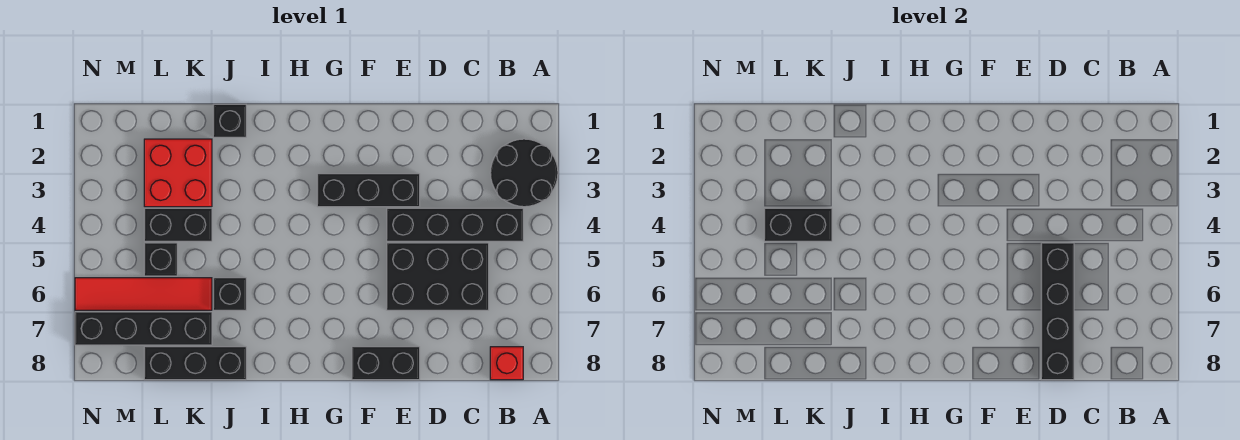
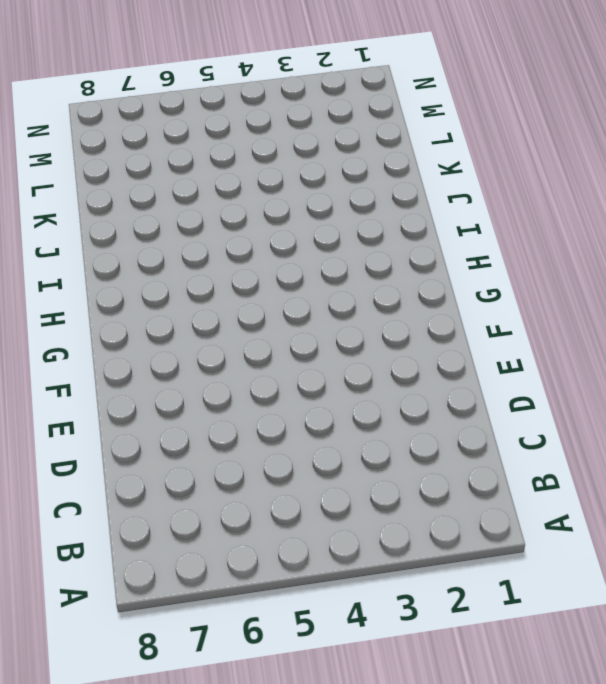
none -> black round brick A2:B3 level 1
none -> black brick B4:E4 level 1
none -> red brick B8 level 1

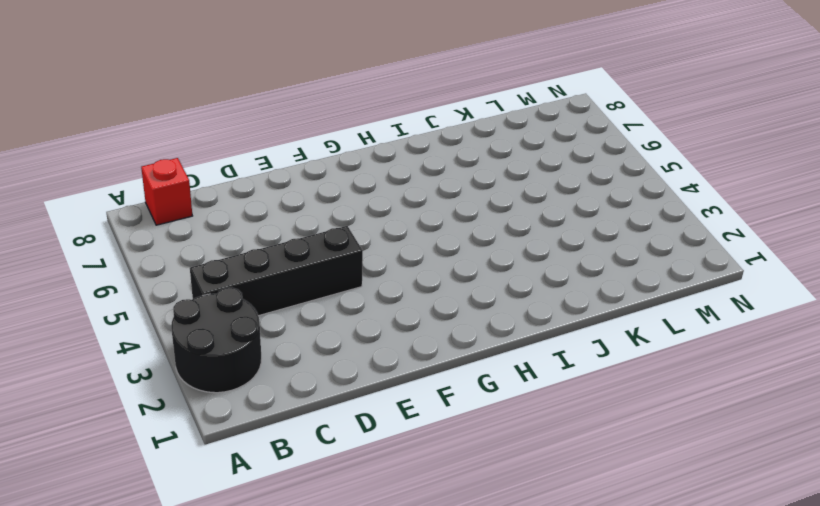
none -> black brick C5:E6 level 1
none -> black brick E3:G3 level 1
none -> black brick E8:F8 level 1

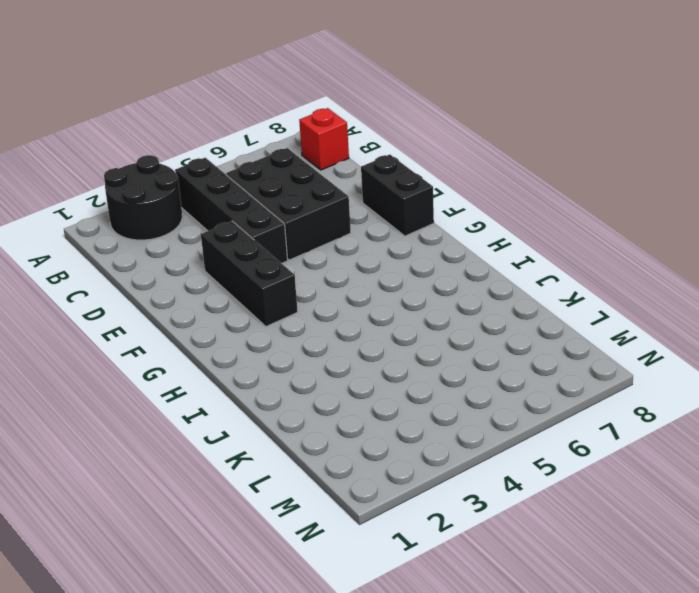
none -> black brick J1 level 1
none -> black brick J6 level 1
none -> black brick J8:L8 level 1

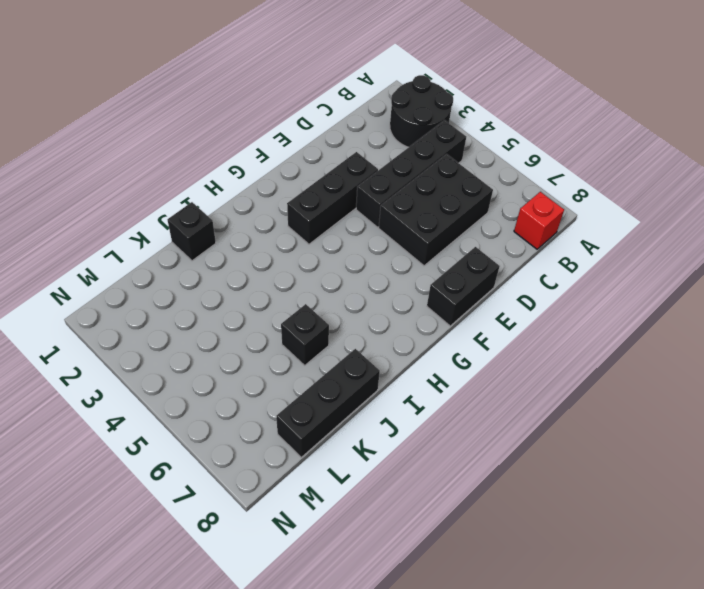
none -> red brick K2:L3 level 1
none -> black brick K4:L4 level 1
none -> red tile K6:N6 level 1

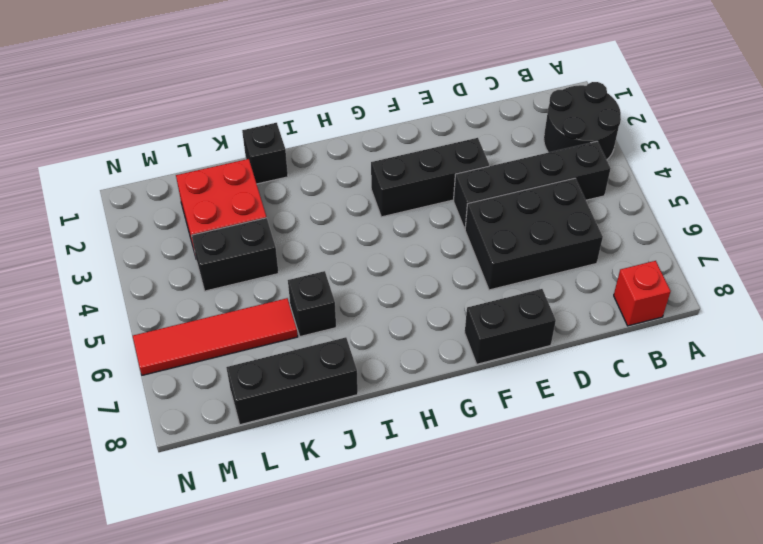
none -> black brick K7:N7 level 1
none -> black brick L5 level 1
none -> black brick D5:D8 level 2

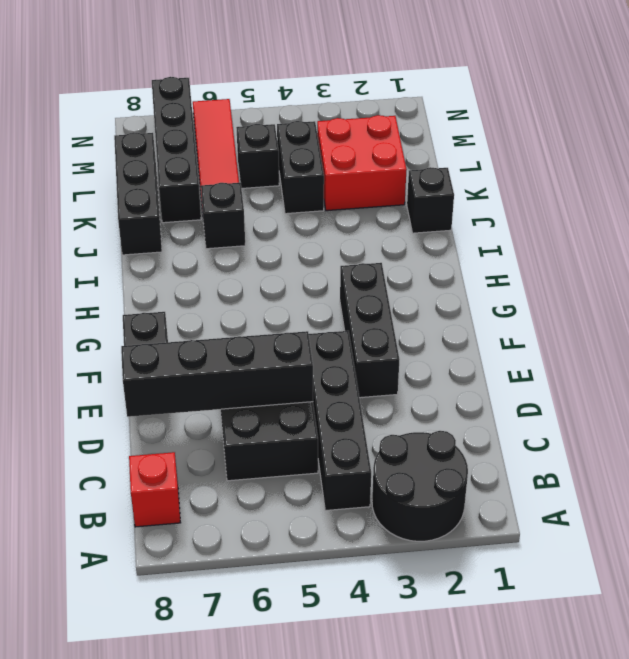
none -> black brick K4:L4 level 2

